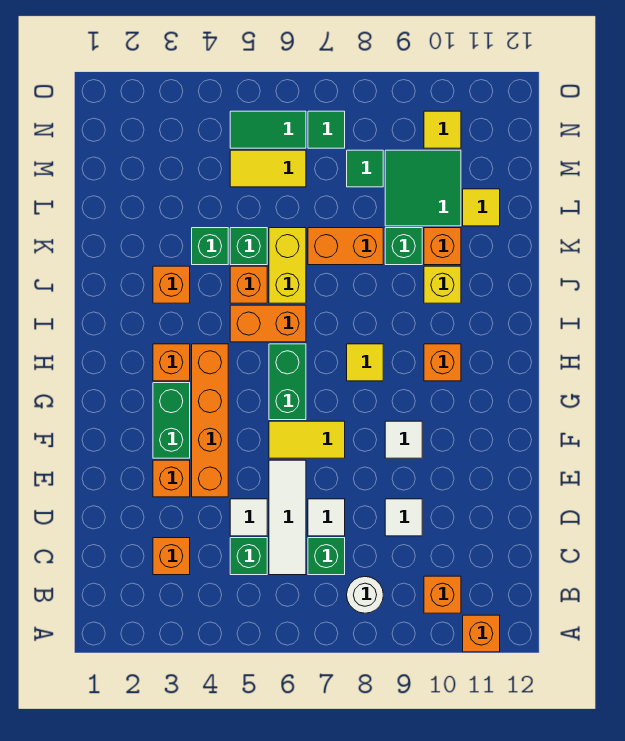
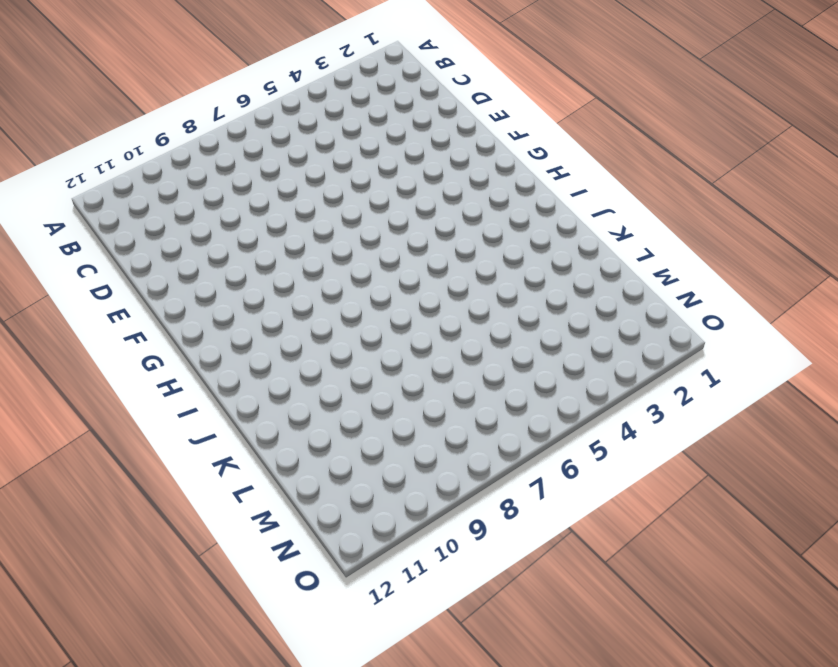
none -> orange brick A11 level 1
none -> white round brick B8 level 1
none -> orange brick B10 level 1
none -> orange brick C3 level 1

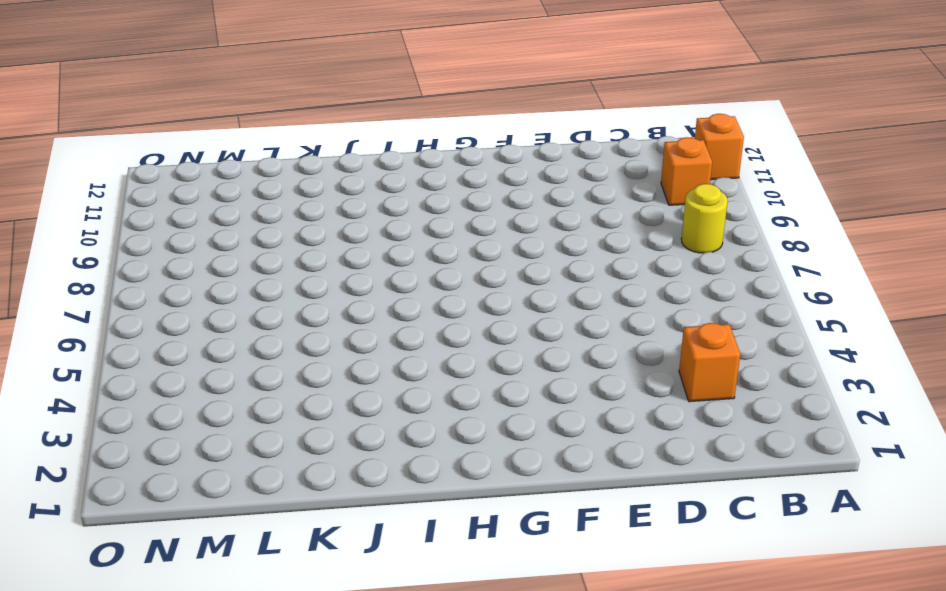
yellow round brick B8 level 1 -> white round brick B8 level 1
none -> green brick C5 level 1
none -> white tile C6:E6 level 1
none -> green brick C7 level 1
none -> white tile D5 level 1

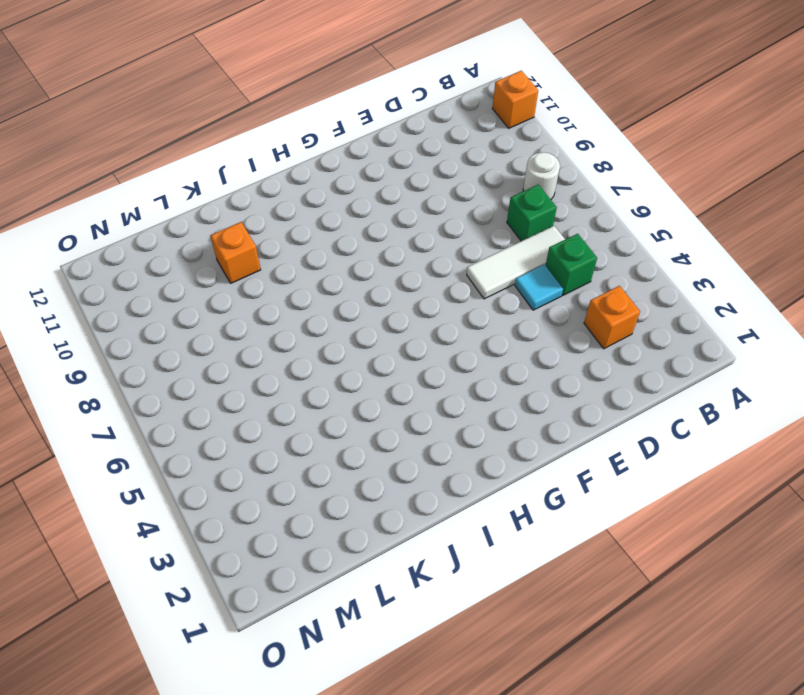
cyan tile D5 level 1 -> white tile D5 level 1
none -> orange brick B10 level 1
none -> white tile D7 level 1
none -> white tile D9 level 1
none -> orange brick E3 level 1

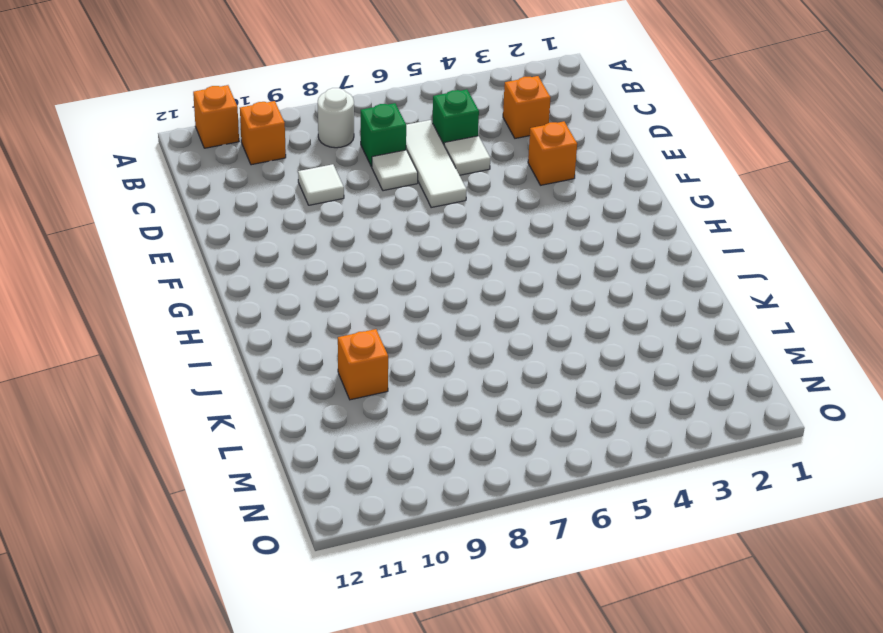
none -> orange brick E4:H4 level 1
none -> green brick F3:G3 level 1
none -> yellow tile F6:F7 level 1
none -> white tile F9 level 1

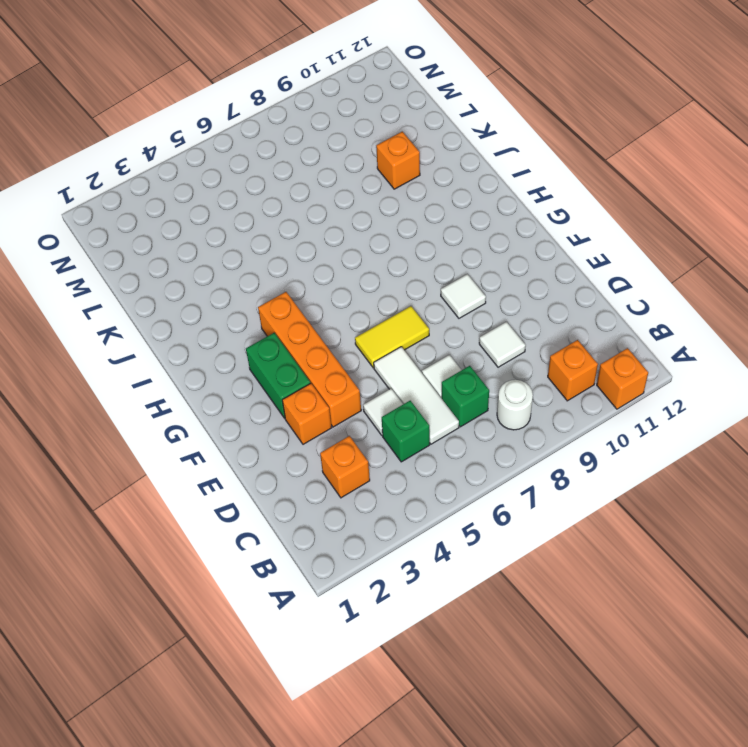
none -> green brick G6:H6 level 1
none -> orange brick H3 level 1
none -> yellow tile H8 level 1
none -> orange brick H10 level 1

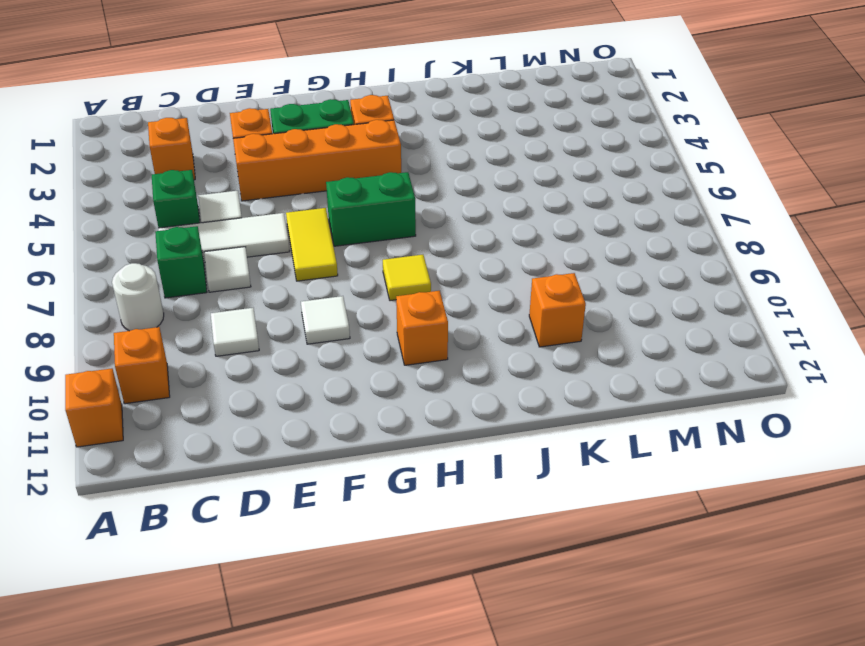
none -> orange brick I5:I6 level 1
none -> orange brick J3 level 1
none -> orange brick J5 level 1
none -> yellow brick J6:K6 level 1

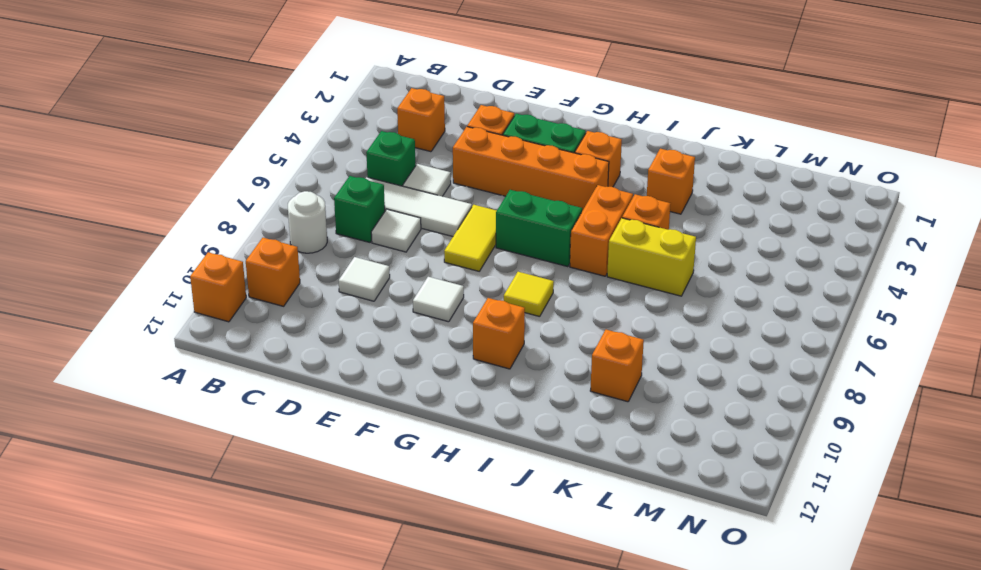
none -> yellow brick J10 level 1
none -> green brick K4 level 1
none -> green brick K5 level 1
none -> orange brick K7:K8 level 1

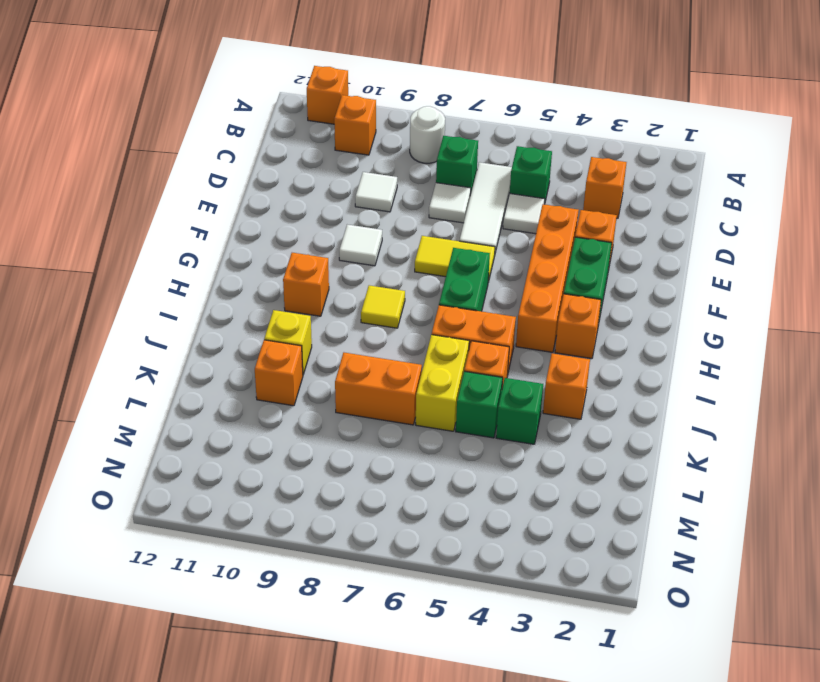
none -> green brick K9 level 1
none -> green tile L9:M10 level 1
none -> yellow tile L11 level 1
none -> yellow tile M5:M6 level 1

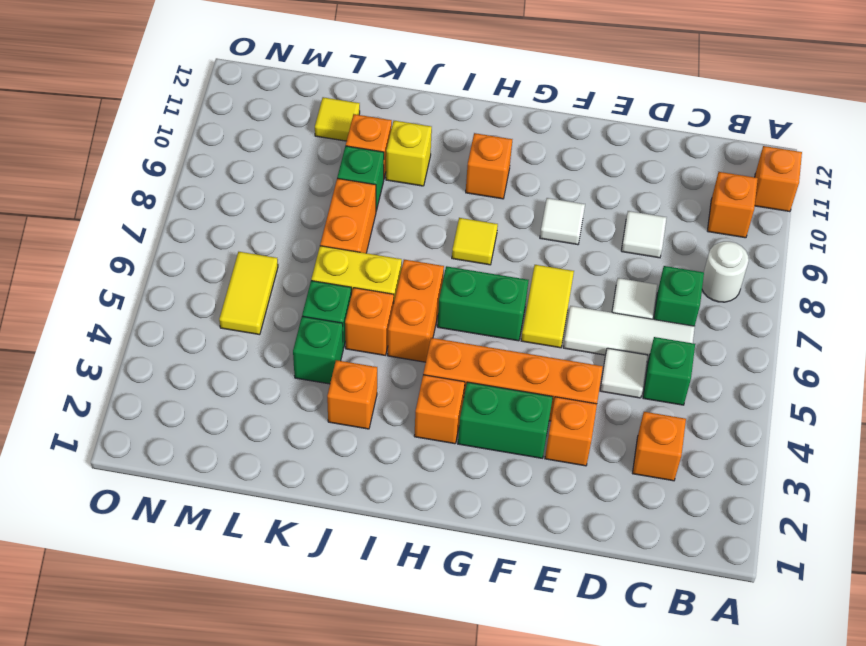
none -> green tile L9:M10 level 1
none -> green tile M8 level 1
none -> green tile N5:N6 level 1
none -> green tile N7 level 1

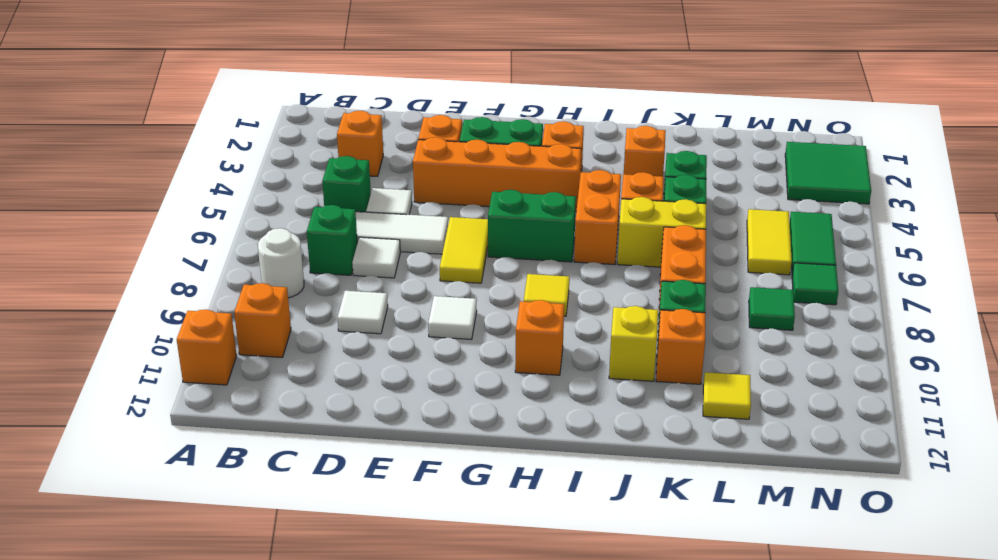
green tile N2:O3 level 1 -> green tile L9:M10 level 1
none -> yellow tile N10 level 1

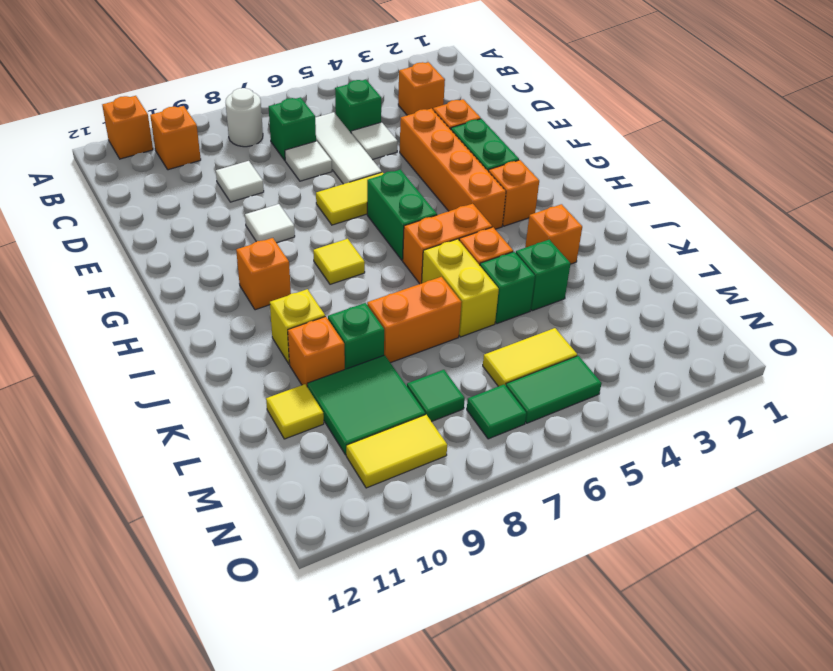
yellow tile N9:N10 level 1 -> yellow tile N10 level 1

